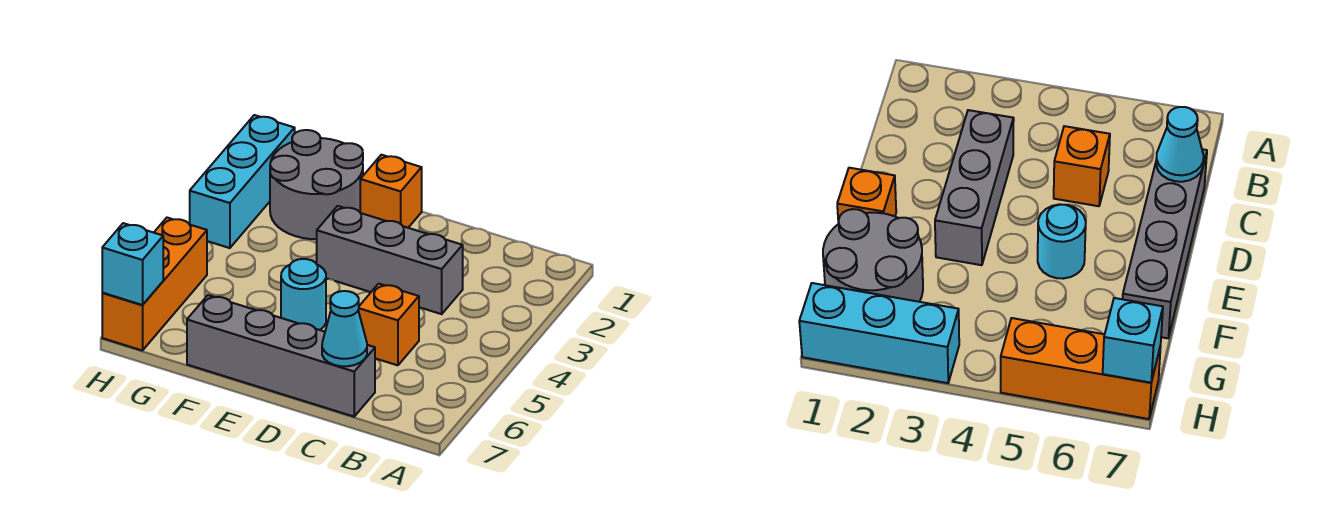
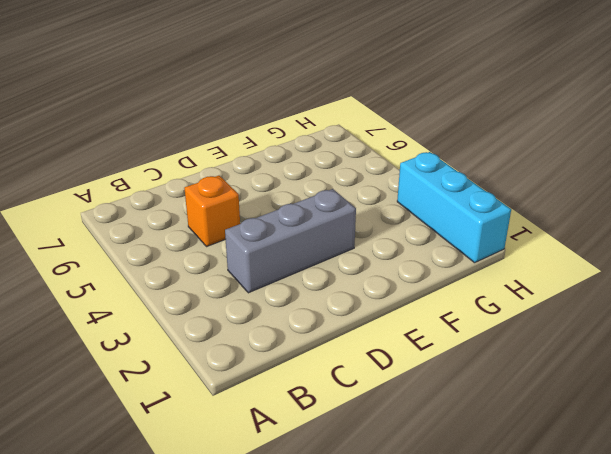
none -> grey brick C7:F7 level 1
none -> orange brick E1 level 1

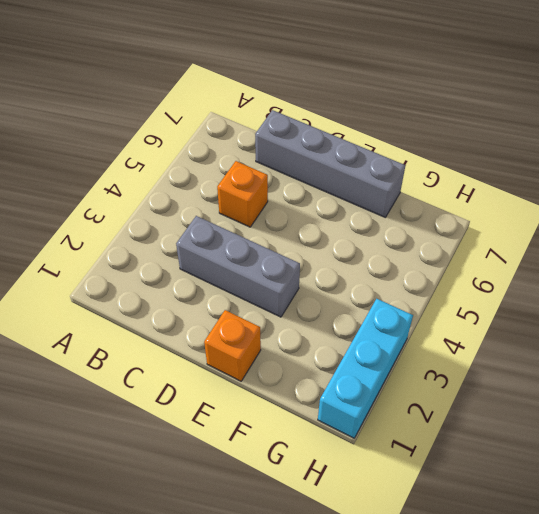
none -> cyan round brick E5 level 1
none -> grey round brick F1:G2 level 1

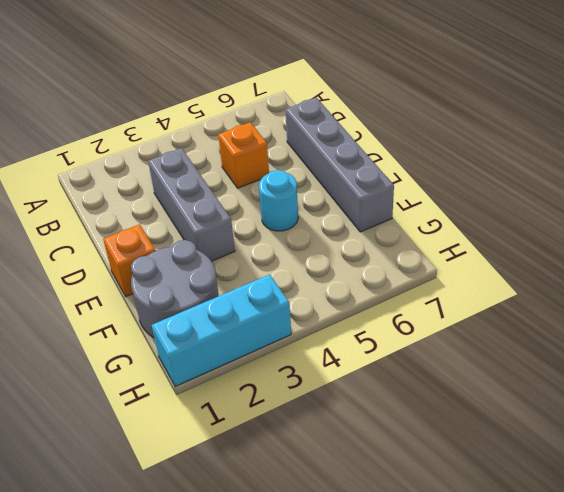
none -> orange brick H5:H7 level 1
none -> cyan cone C7 level 2

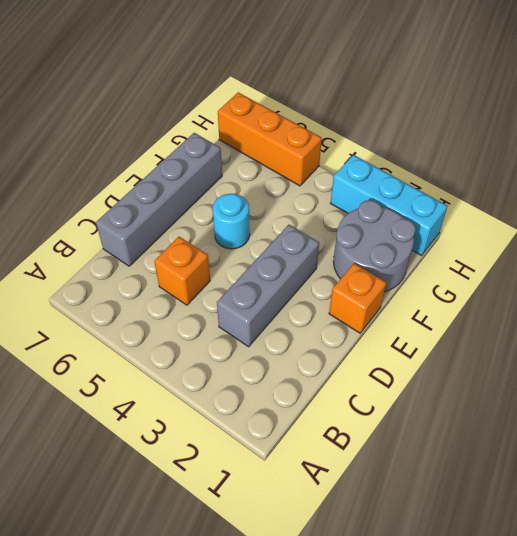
none -> cyan cone C7 level 2
none -> cyan brick H7 level 2

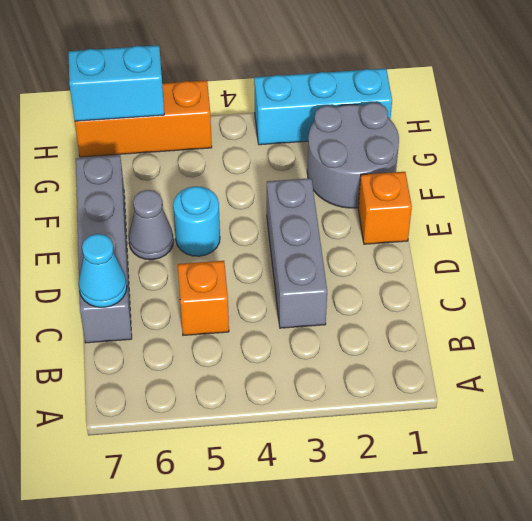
grey cone E6 level 1 -> none
cyan brick H6:H7 level 2 -> cyan brick H7 level 2

